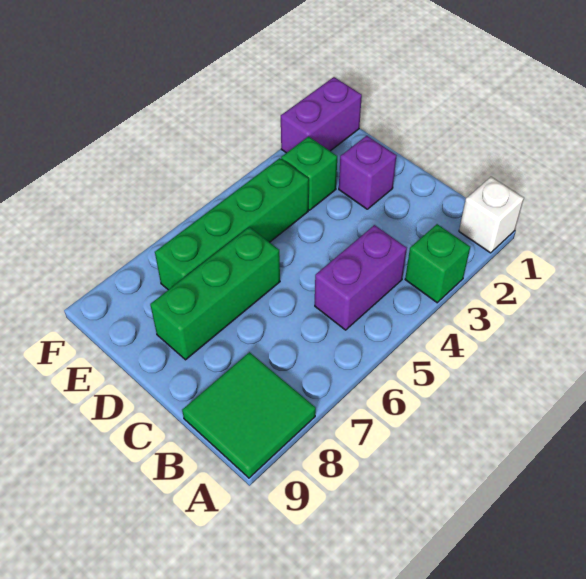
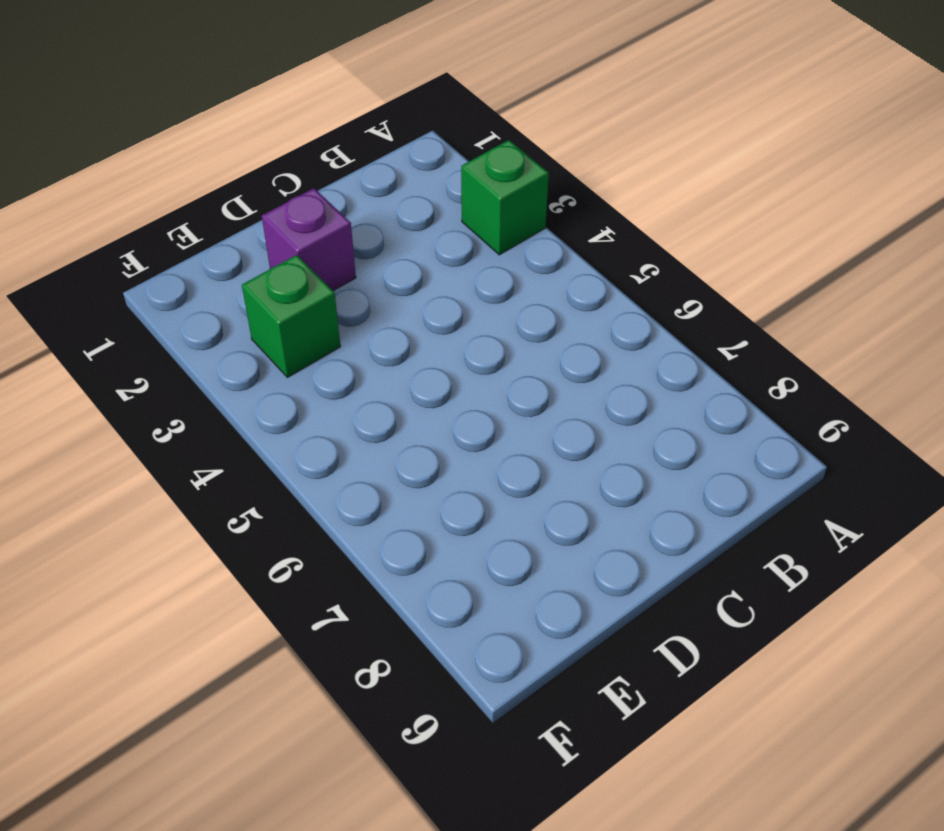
none -> white brick A1 level 1
none -> green tile A8:B9 level 1

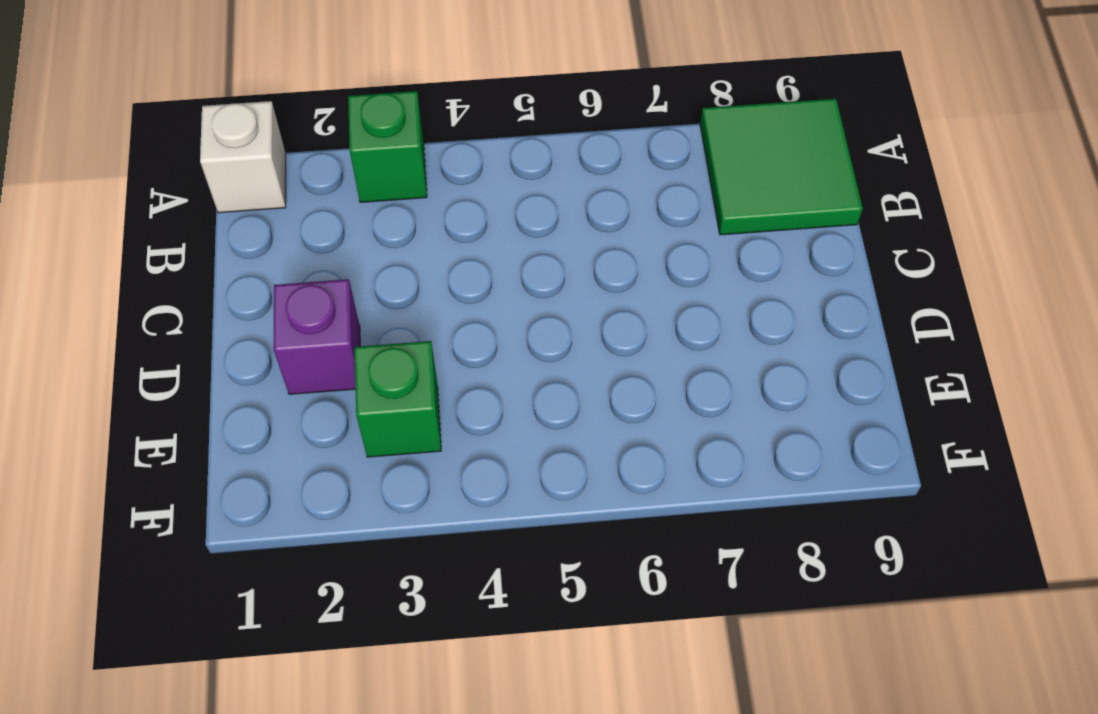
none -> purple brick B4:B5 level 1
none -> green brick D6:D8 level 1

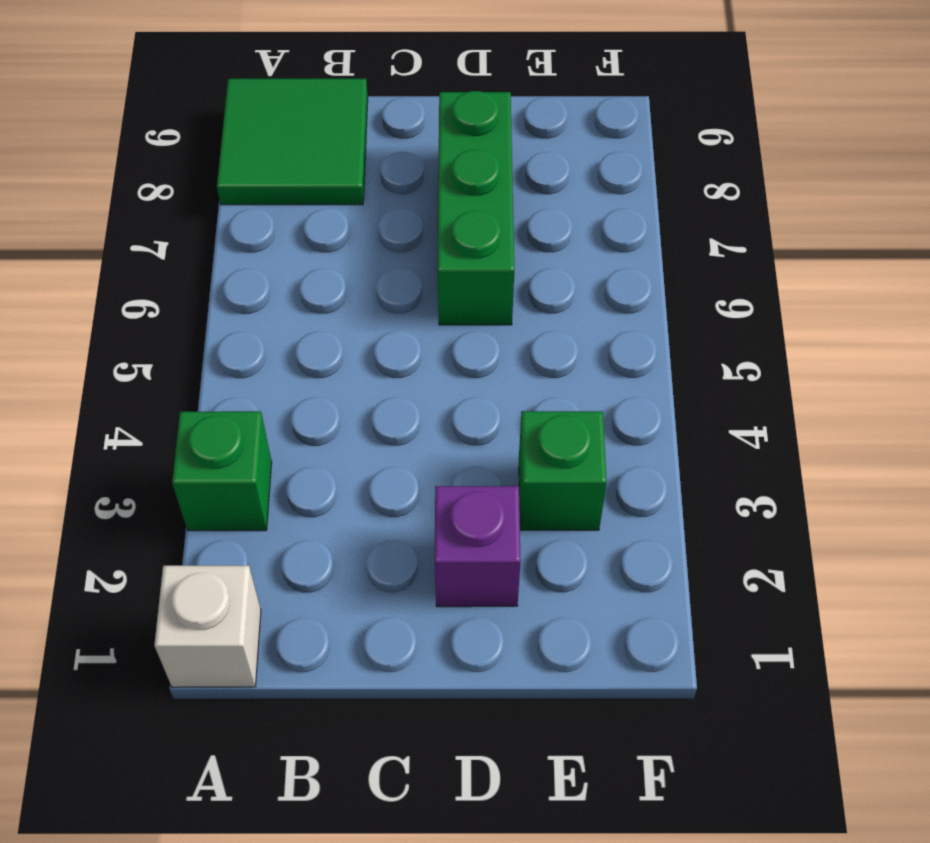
none -> purple brick B4:B5 level 1
none -> green brick E4:E7 level 1

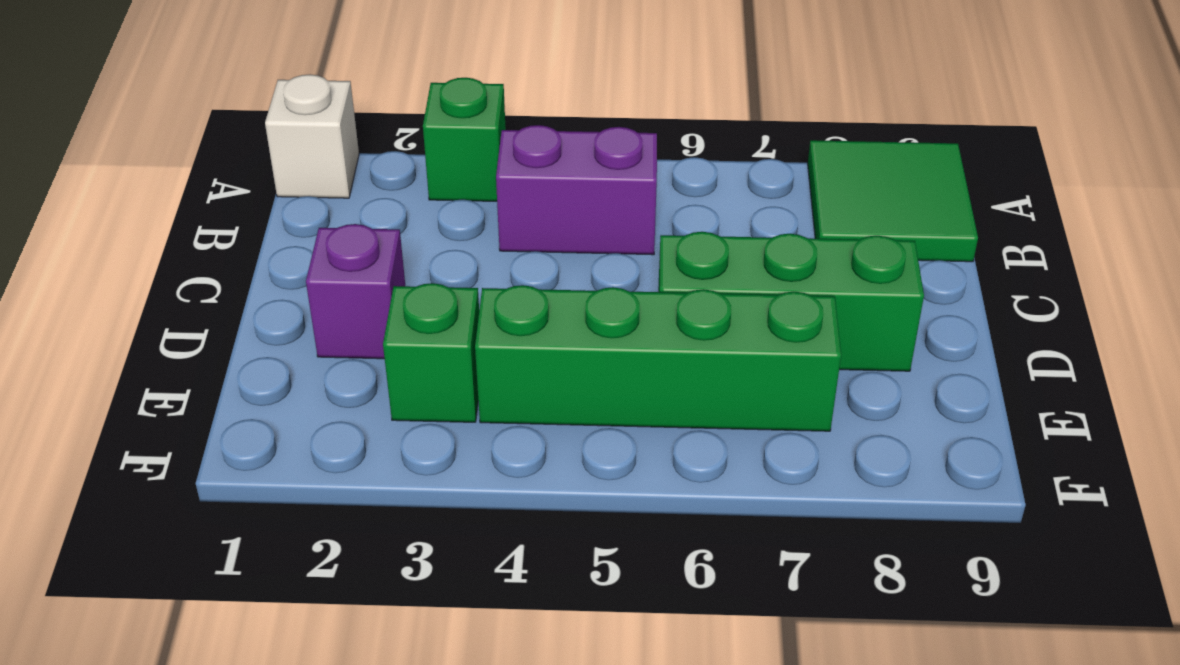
none -> purple brick F1:F2 level 1

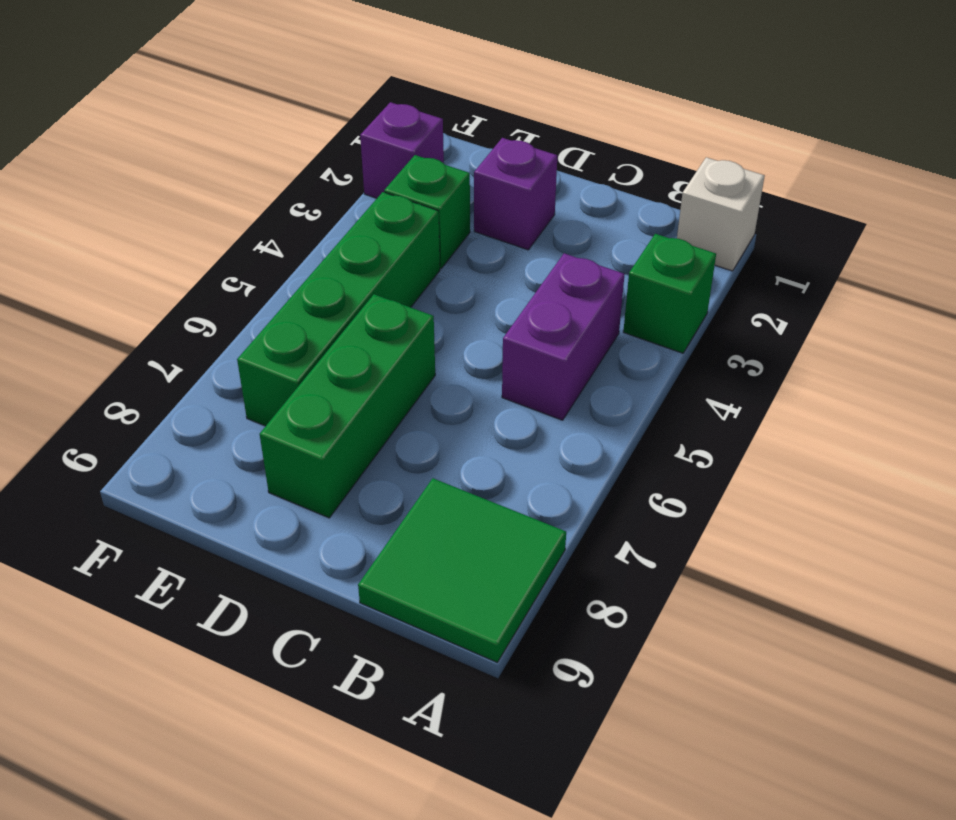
purple brick F2 level 1 -> purple brick F1:F2 level 1

